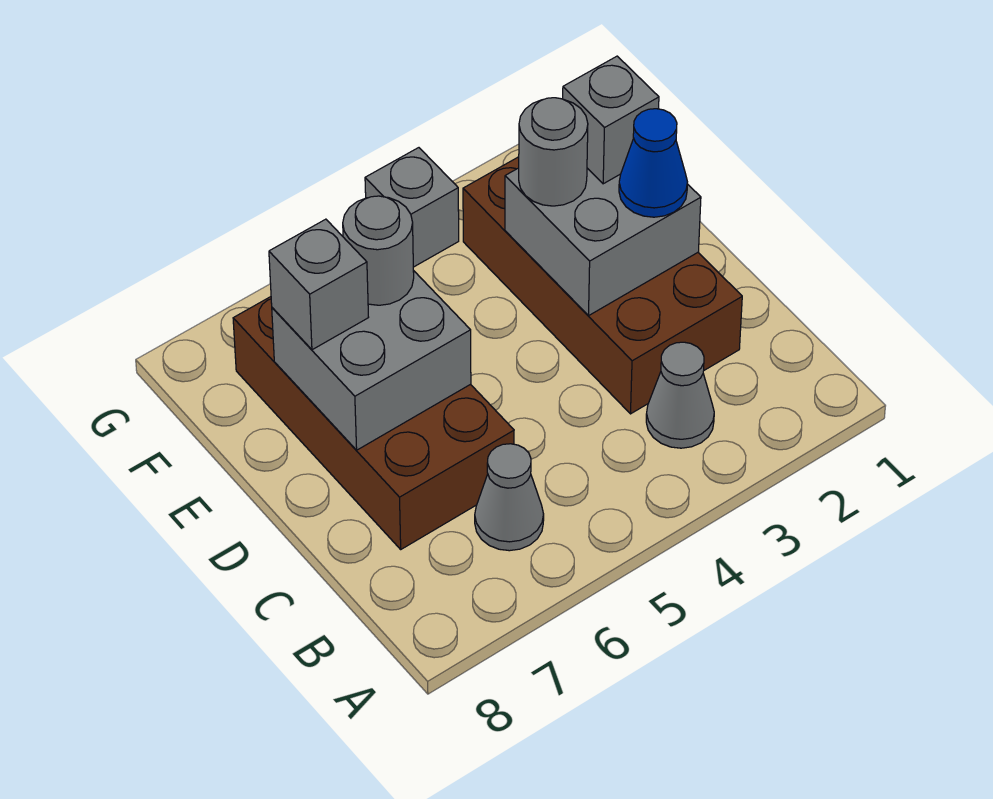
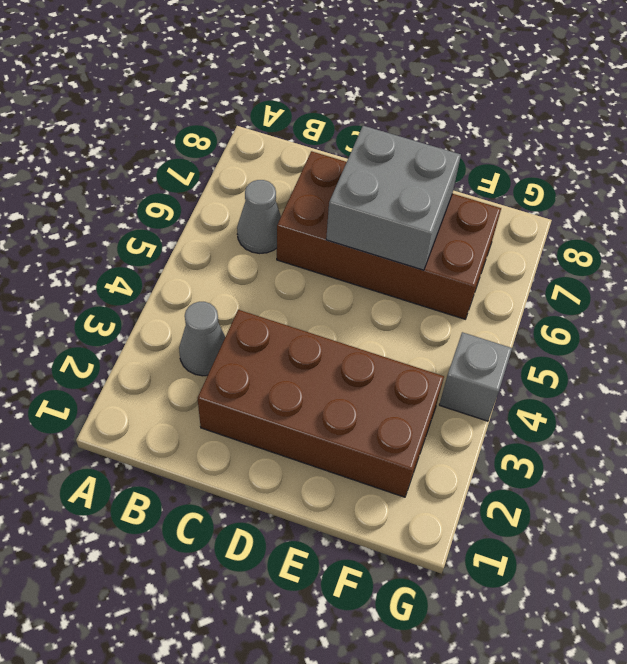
none -> grey brick D2:E3 level 2
none -> blue cone D2 level 3
none -> grey brick E2 level 3

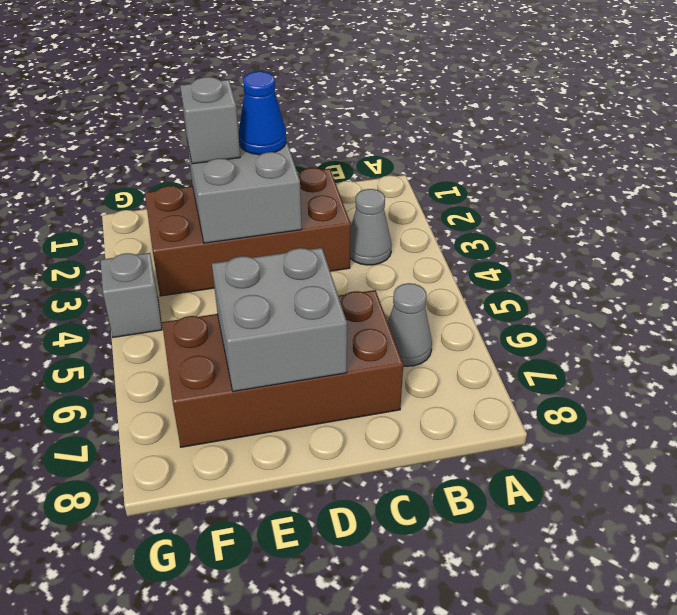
none -> grey round brick E3 level 3
none -> grey round brick E6 level 3
none -> grey brick E7 level 3

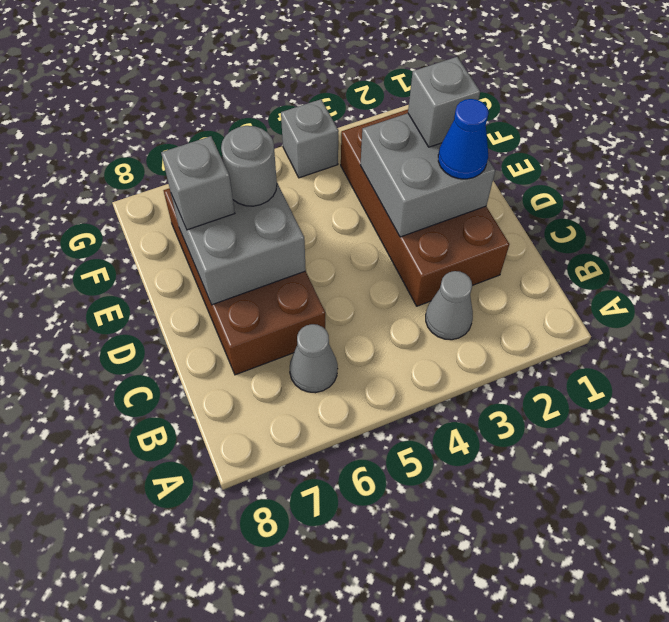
none -> grey round brick E3 level 3

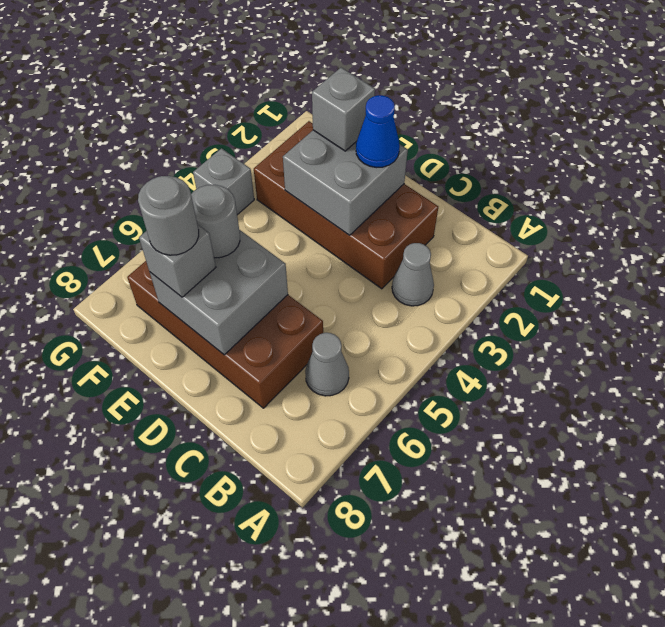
grey round brick E7 level 4 -> grey round brick E3 level 3

